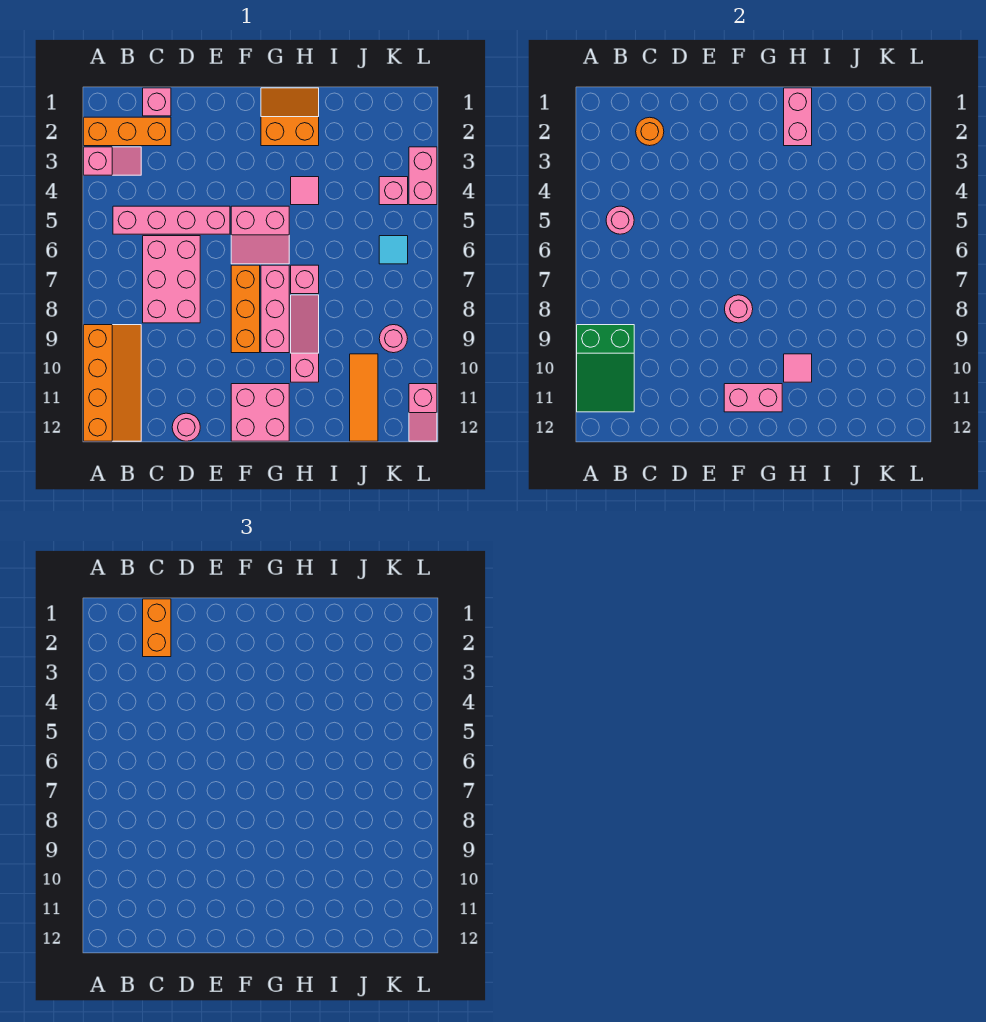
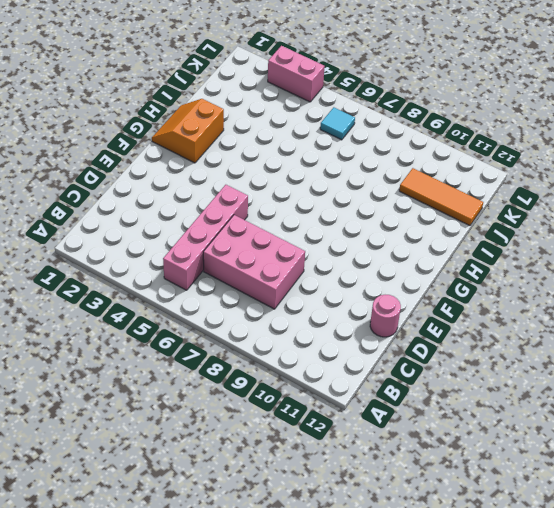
none -> orange brick A2:C2 level 1
none -> pink slope A3:B3 level 1 top A
none -> orange slope A9:B12 level 1 top A

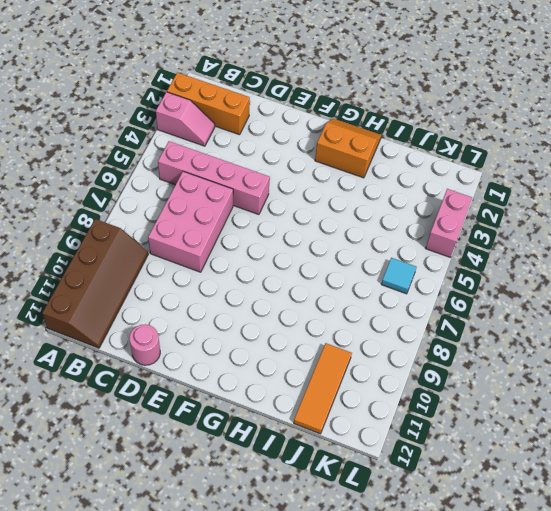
brown slope A9:B12 level 1 top A -> orange slope A9:B12 level 1 top A
none -> pink brick C1 level 1
none -> pink slope F5:G6 level 1 top 5
none -> orange brick F7:F9 level 1

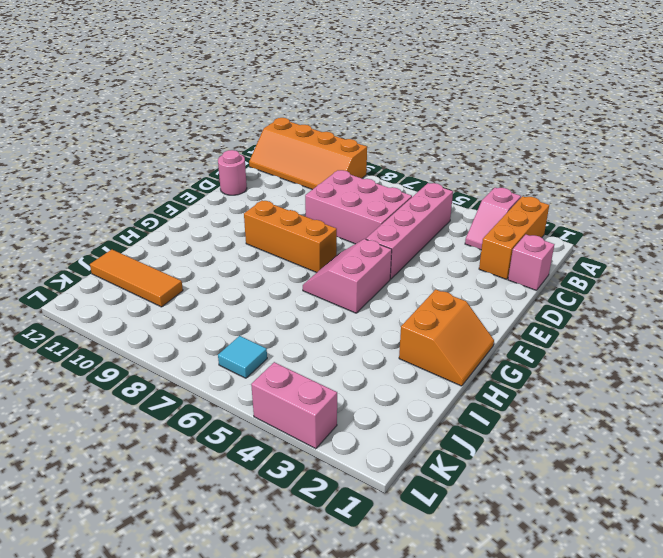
none -> pink brick F11:G12 level 1
none -> pink brick G7:G9 level 1
none -> pink tile H4 level 1

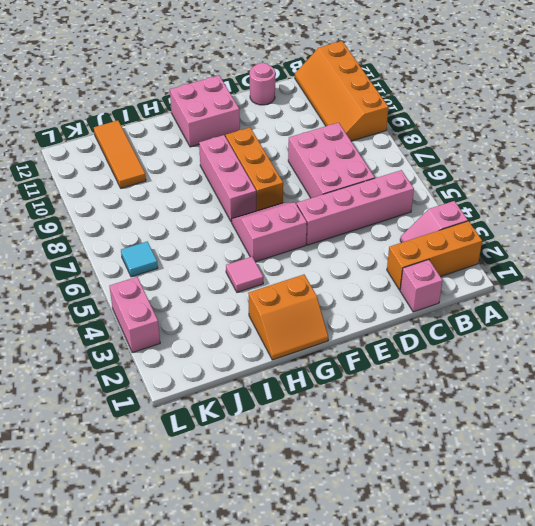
none -> pink brick H7 level 1
none -> pink slope H8:H10 level 1 top 10
none -> pink brick K4 level 1

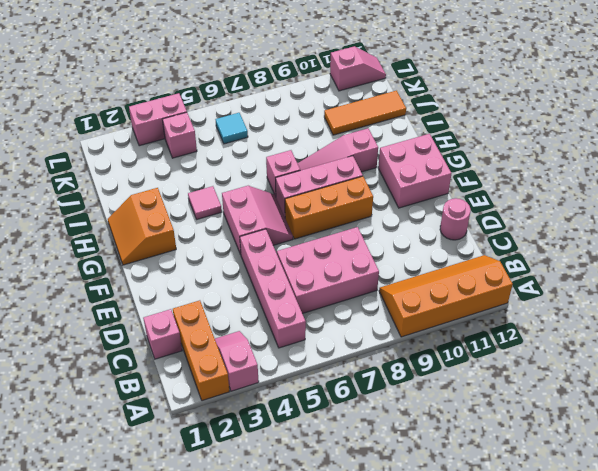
none -> pink round brick K9 level 1
none -> green slope A9:B11 level 2 top 9
none -> pink round brick B5 level 2

